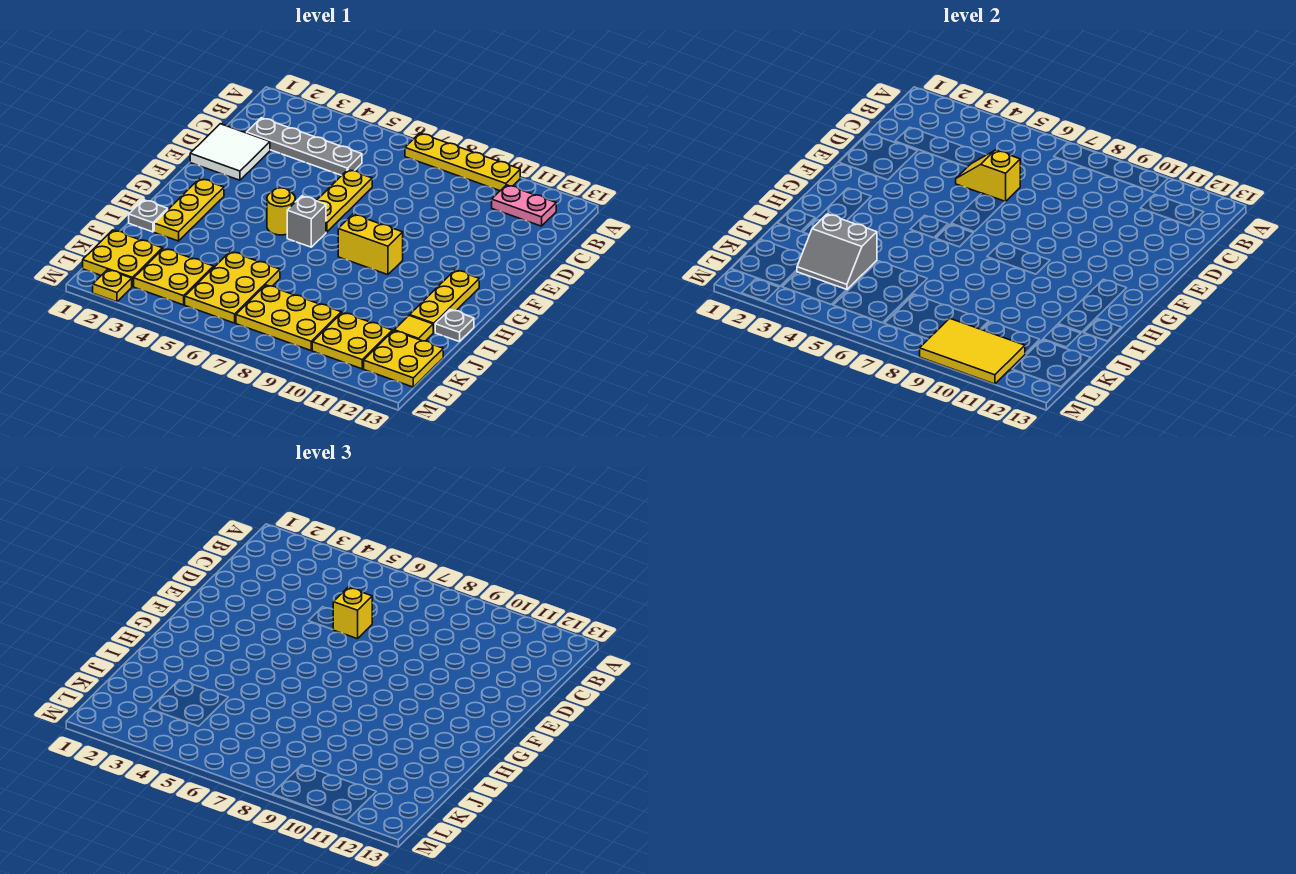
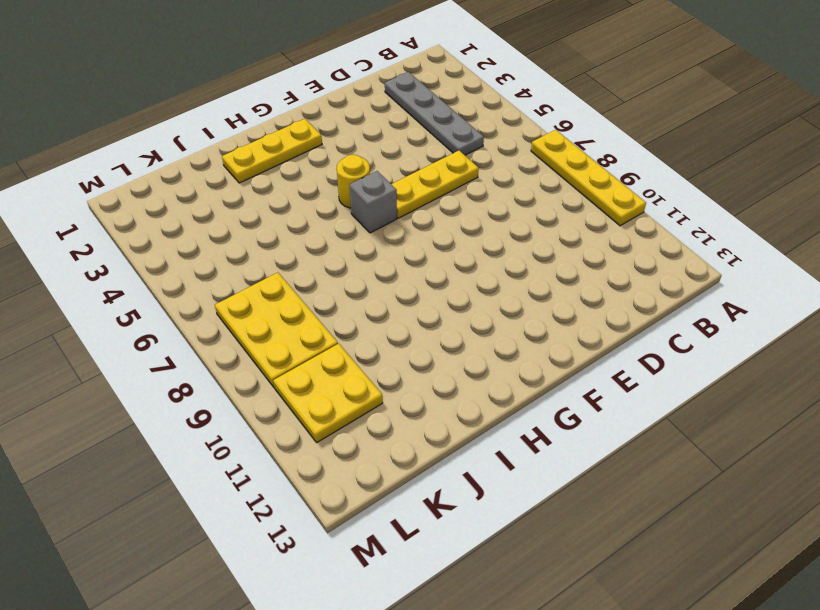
none -> pink plate B11:B12 level 1
none -> white tile D1:E2 level 1
none -> yellow brick G8:G9 level 1

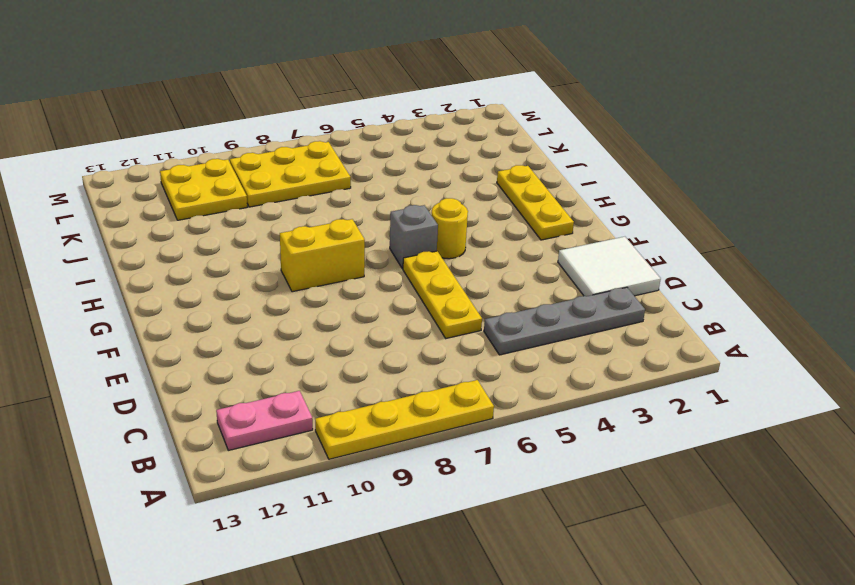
none -> yellow plate G12:I12 level 1
none -> grey plate I1 level 1
none -> grey plate I13 level 1

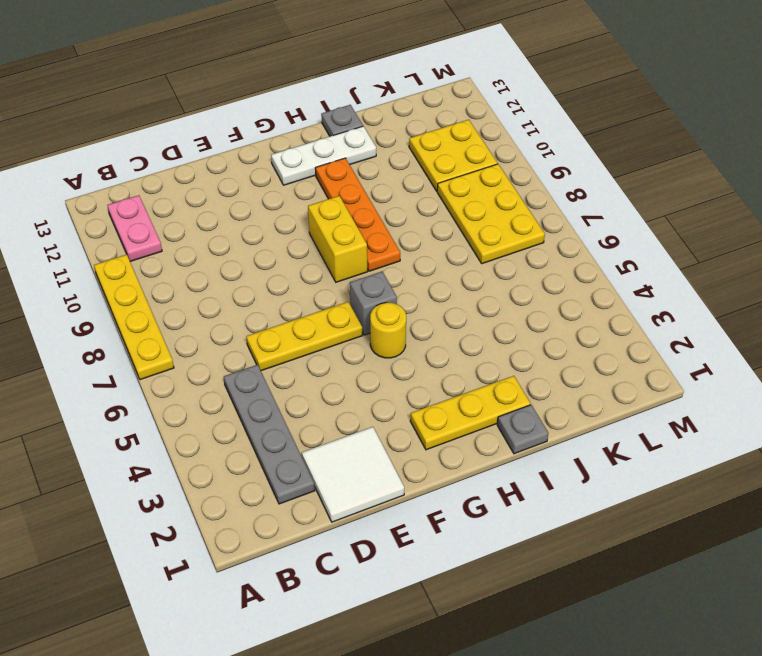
white plate G12:I12 level 1 -> yellow plate G12:I12 level 1
orange plate H8:H11 level 1 -> none
none -> yellow plate J5:L6 level 1
none -> yellow tile J12 level 1
none -> yellow plate K1:L2 level 1

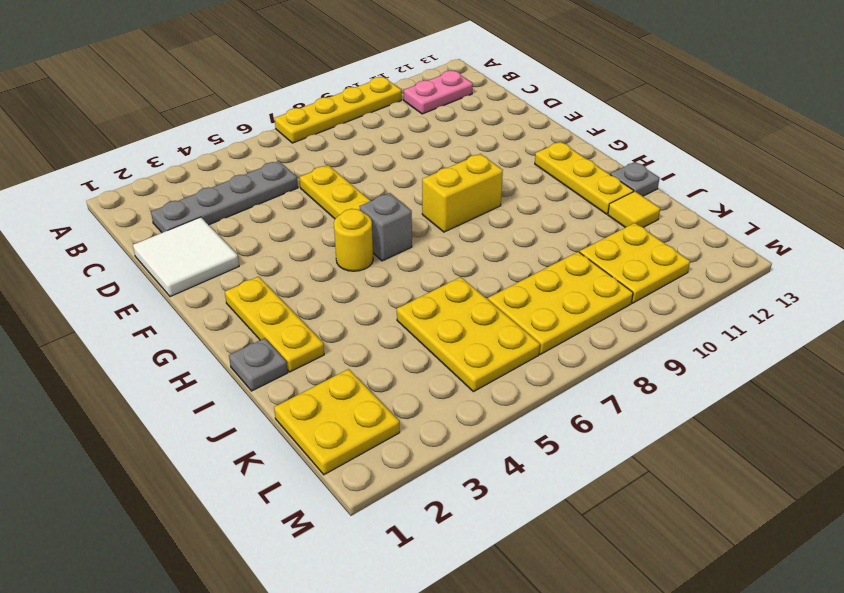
none -> yellow plate K3:L4 level 1
none -> yellow plate K12:L13 level 1
none -> yellow plate M2 level 1

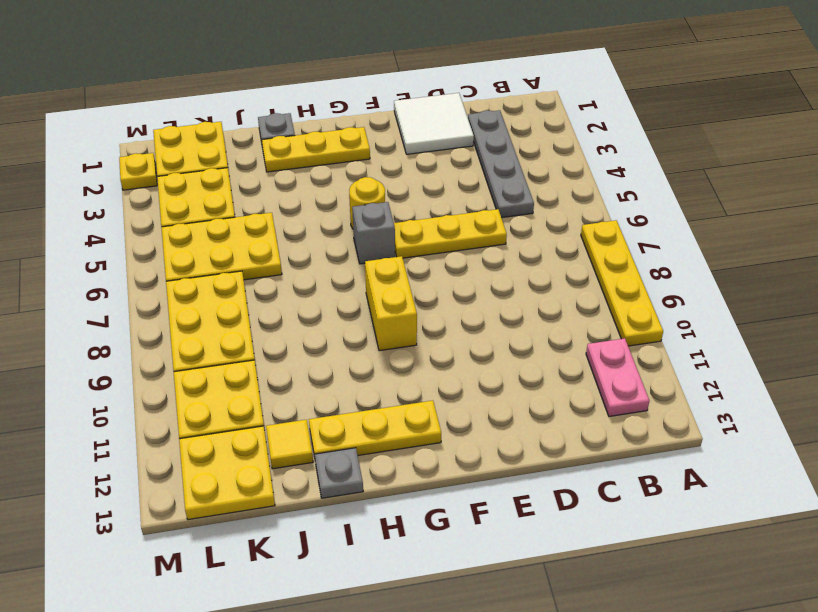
none -> yellow slope D5:D6 level 2 top 6
none -> grey slope J3:K4 level 2 top J
none -> yellow tile L9:M11 level 2

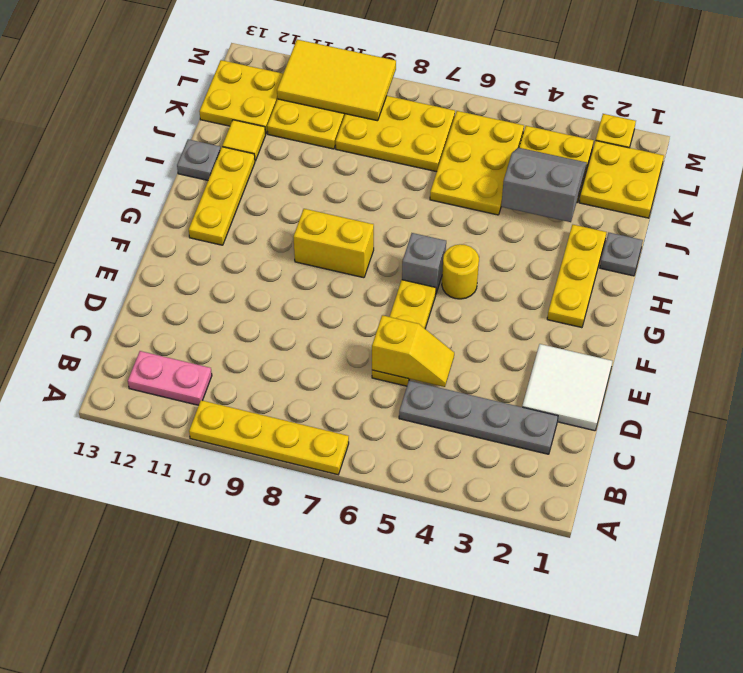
none -> yellow brick D6 level 3

